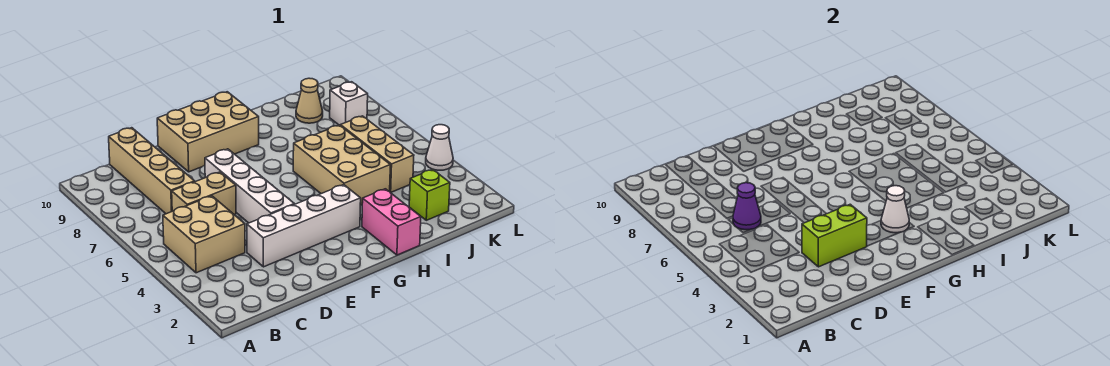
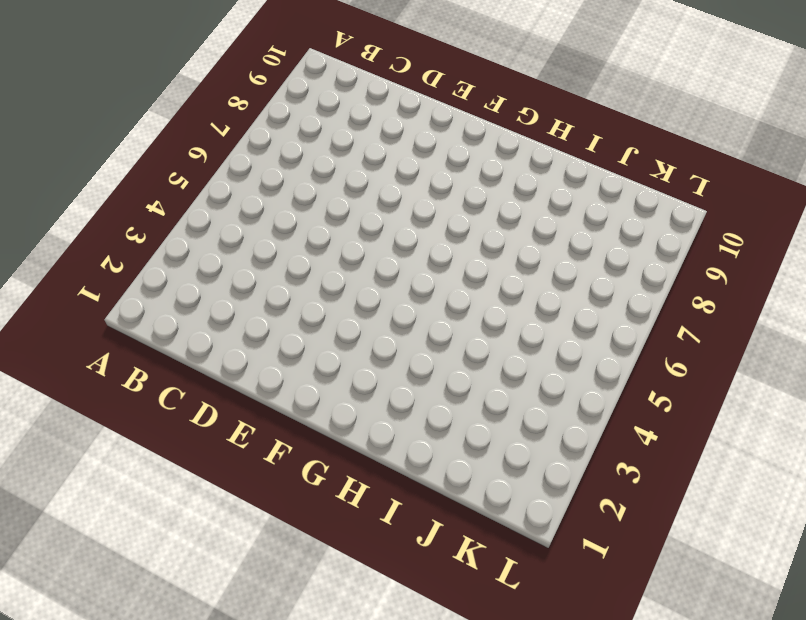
none -> tan brick B4:C5 level 1
none -> tan brick C6:D6 level 1
none -> tan brick C7:C10 level 1

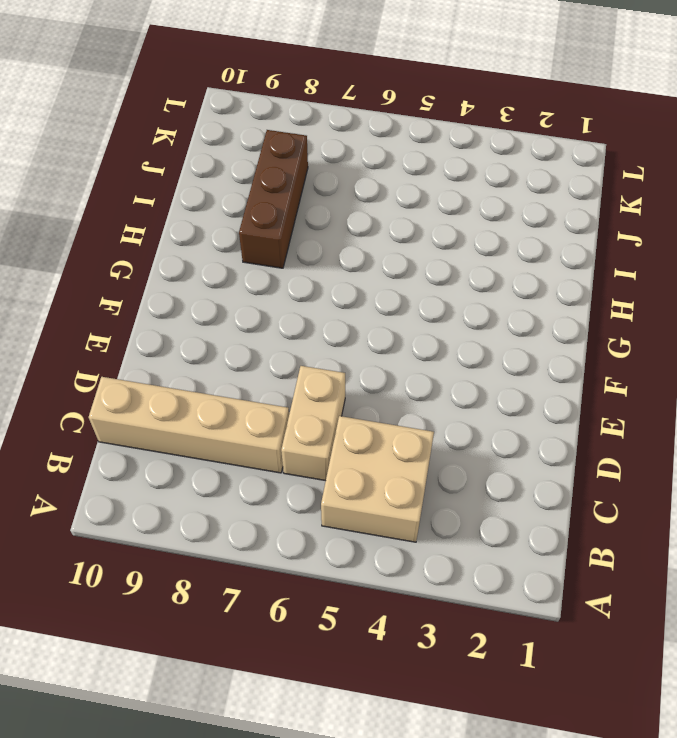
brown brick H8:J8 level 1 -> none
none -> white brick D3:G3 level 1
none -> white brick E4:E7 level 1
none -> tan brick E9:G10 level 1

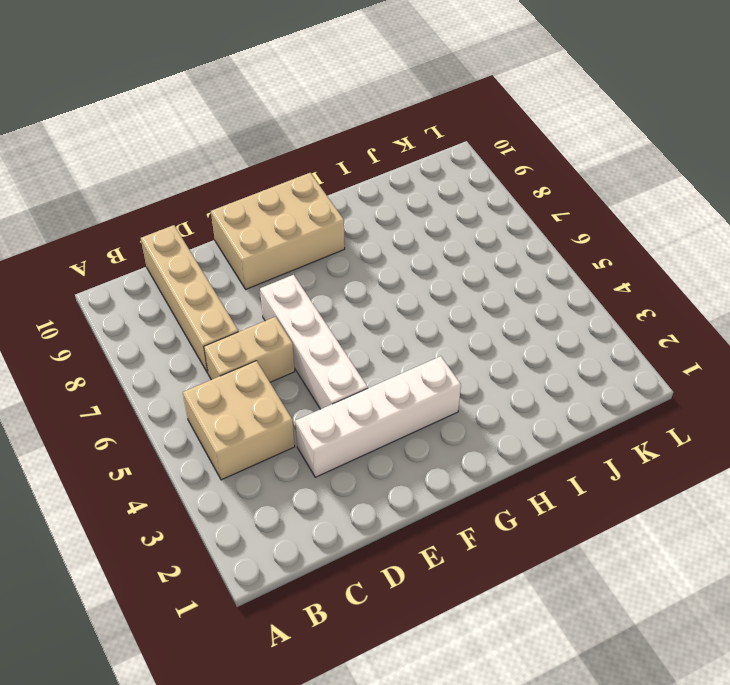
none -> pink brick H1:H2 level 1
none -> tan brick H4:I6 level 1
none -> lime brick J2 level 1

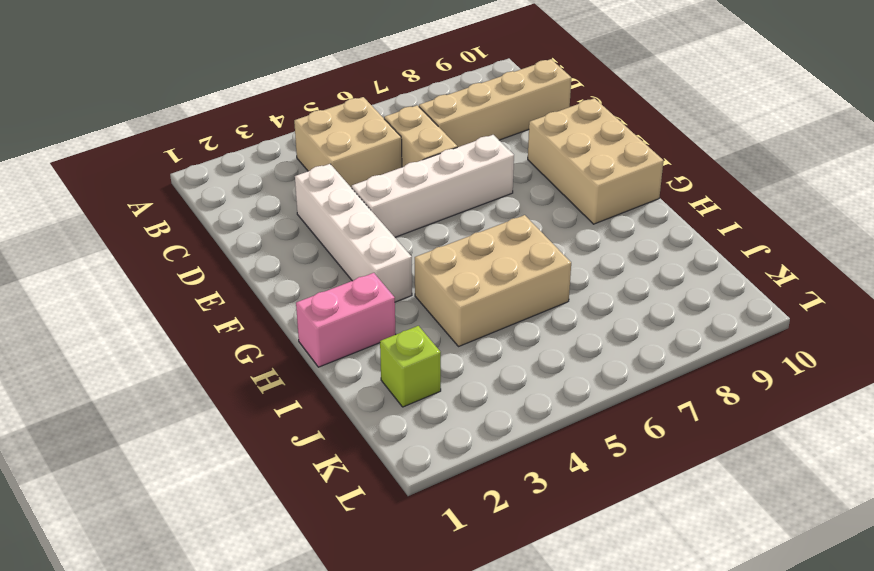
none -> tan brick J4:J6 level 1
none -> tan cone J9 level 1
none -> white brick K8 level 1

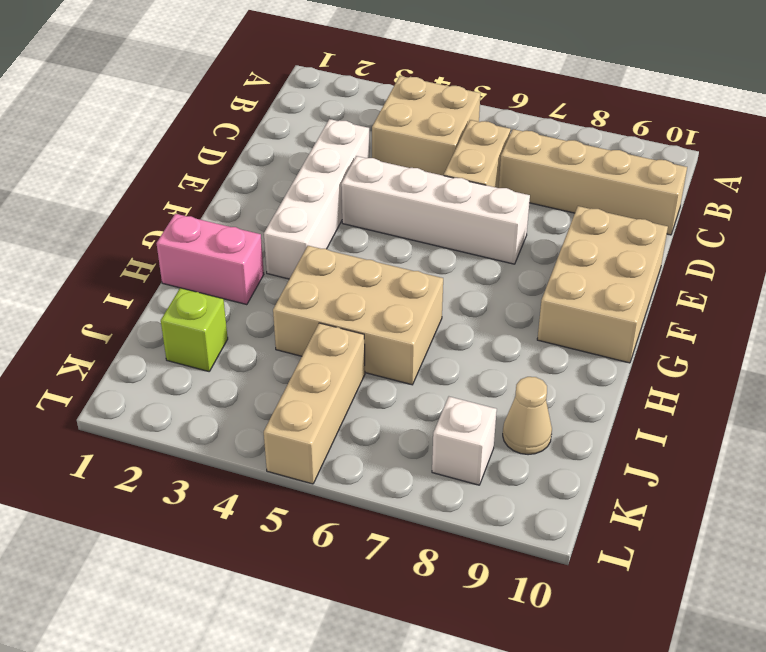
tan brick J5:L5 level 1 -> tan brick J4:J6 level 1
none -> white cone L4 level 1
none -> purple cone C6 level 2
none -> lime brick D3:E3 level 2

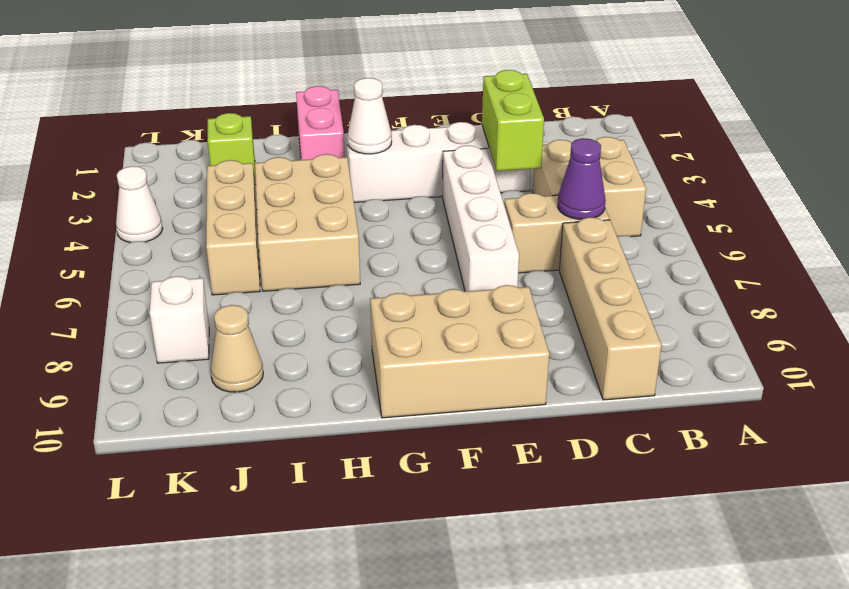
lime brick D3:D4 level 2 -> lime brick D3:E3 level 2

